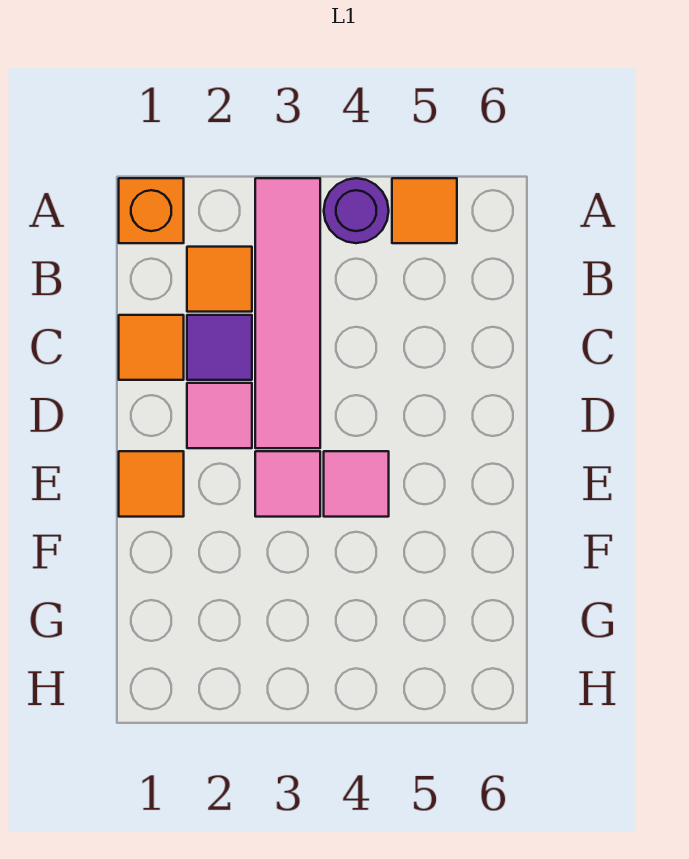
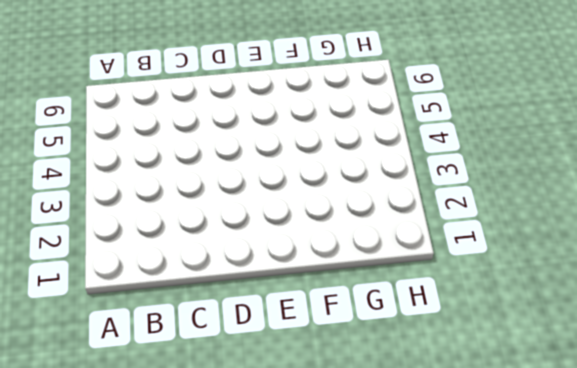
none -> orange brick A1 level 1
none -> pink tile A3:D3 level 1

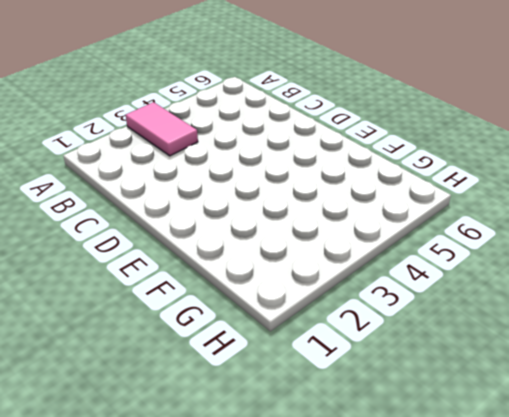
pink tile A3:B3 level 1 -> pink tile A3:D3 level 1
none -> orange brick A1 level 1
none -> purple round brick A4 level 1

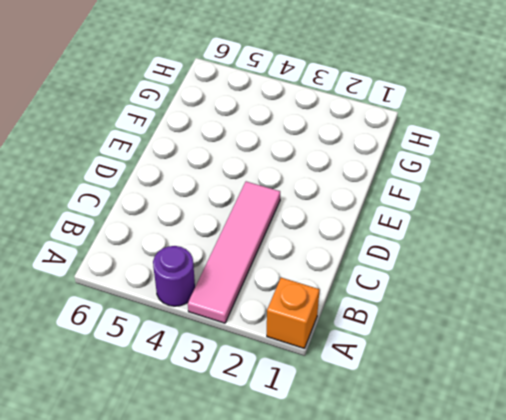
none -> orange tile A5 level 1
none -> orange tile B2 level 1

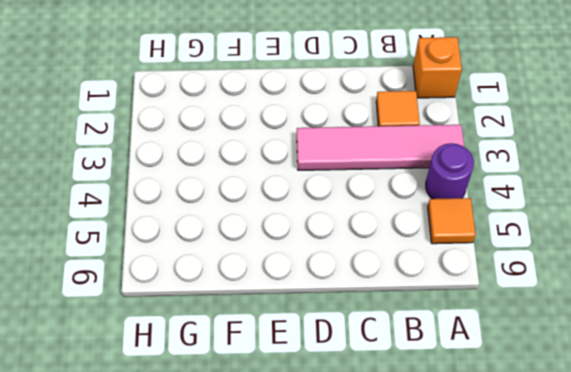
none -> orange tile C1 level 1
none -> purple tile C2 level 1

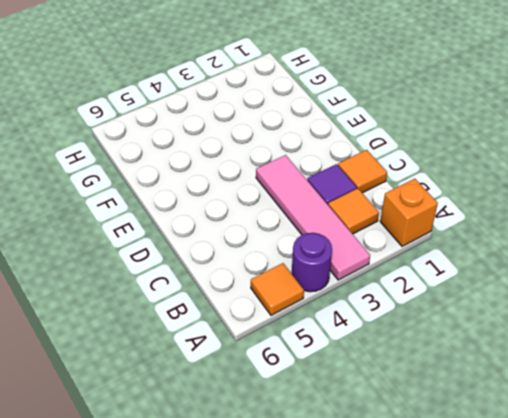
none -> pink tile D2 level 1
none -> orange tile E1 level 1

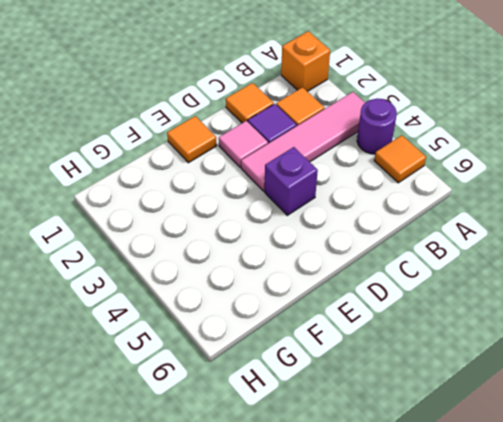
purple brick D4 level 1 -> none
none -> pink tile E3 level 1
none -> pink tile E4 level 1

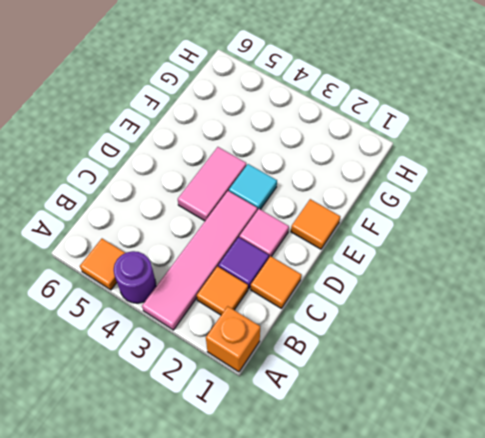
pink tile D4:E4 level 1 -> pink tile E4 level 1
cyan tile E3 level 1 -> pink tile E3 level 1

